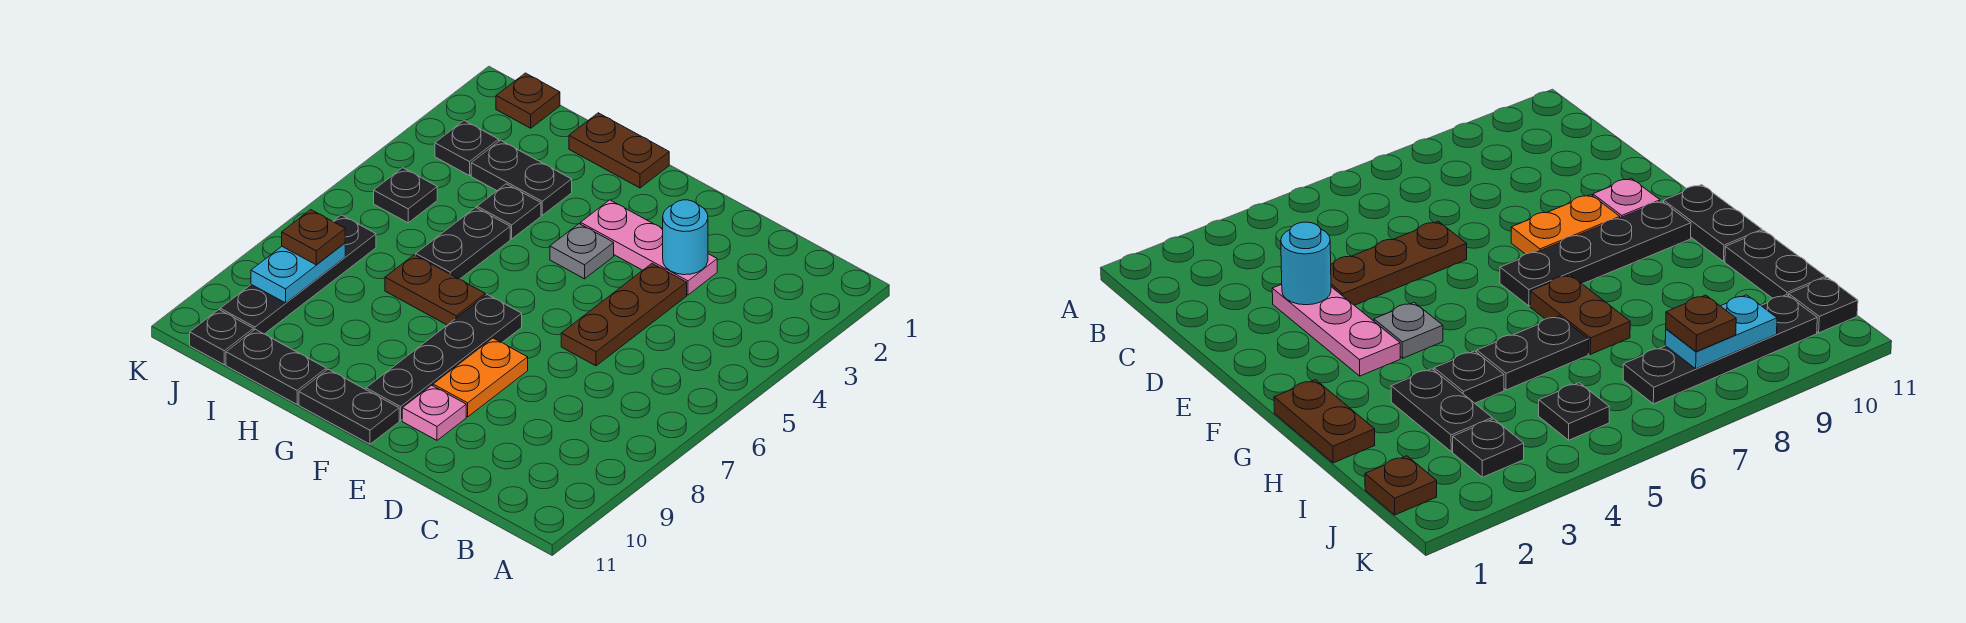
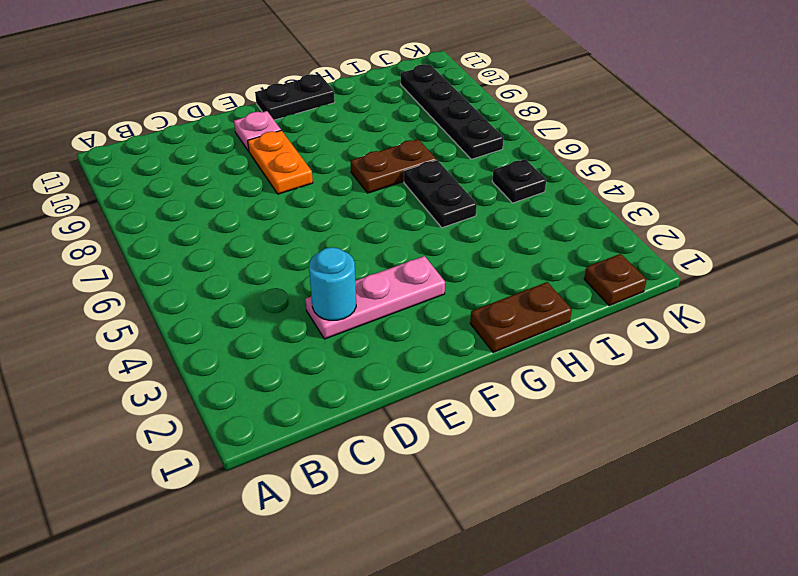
none -> brown plate D4:D6 level 1
none -> grey plate F4 level 1
none -> black plate F7:F10 level 1

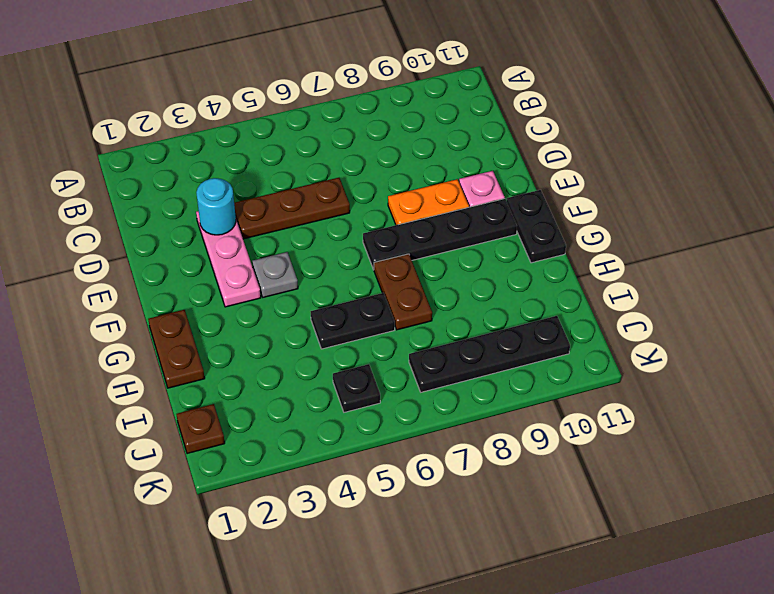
none -> black plate H3:I3 level 1
none -> black plate H4 level 1
none -> black plate H11:I11 level 1

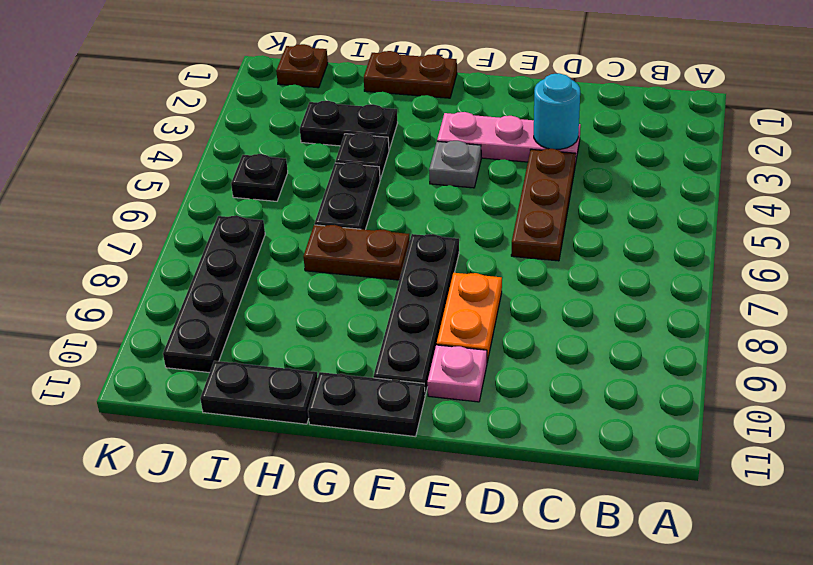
none -> black plate J3 level 1
none -> black plate J11 level 1
none -> cyan plate J8:J9 level 2

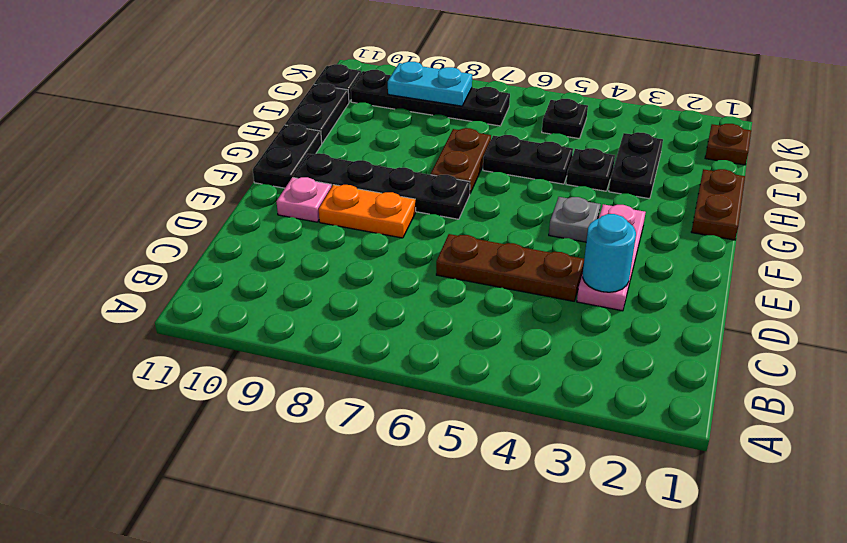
none -> black plate J3 level 1
none -> brown plate J8 level 3

